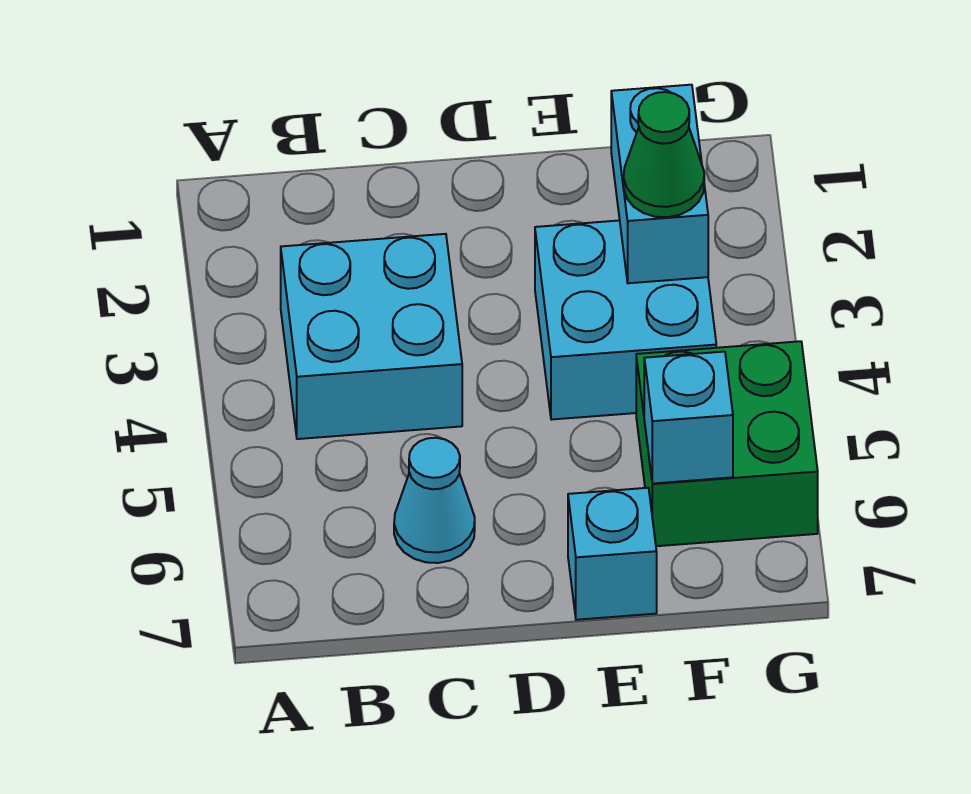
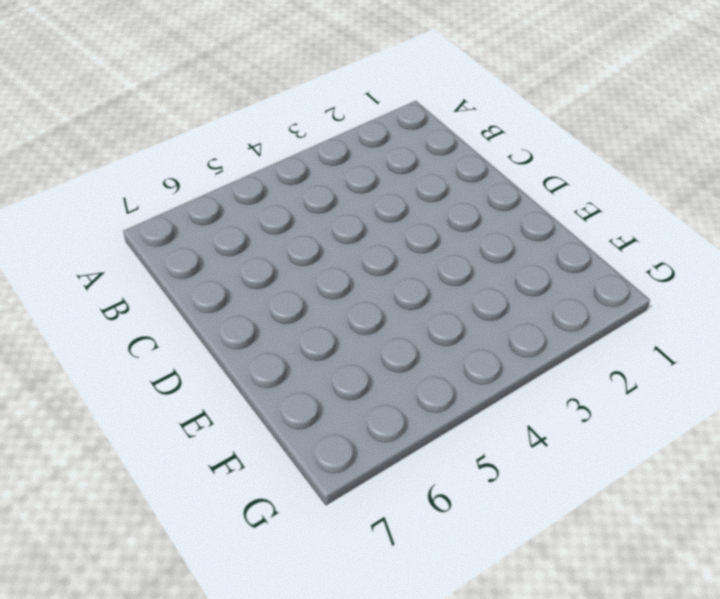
none -> cyan brick B3:C4 level 1
none -> cyan cone C6 level 1

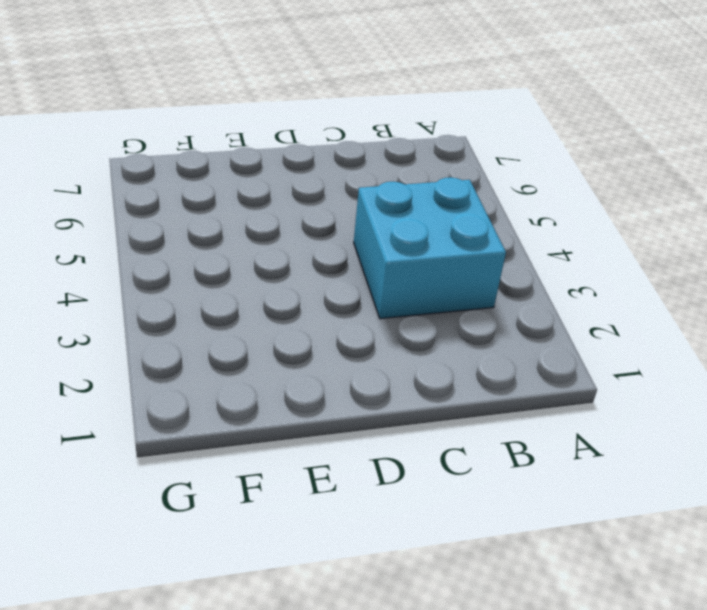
none -> cyan cone C6 level 1
none -> cyan brick E3:F4 level 1

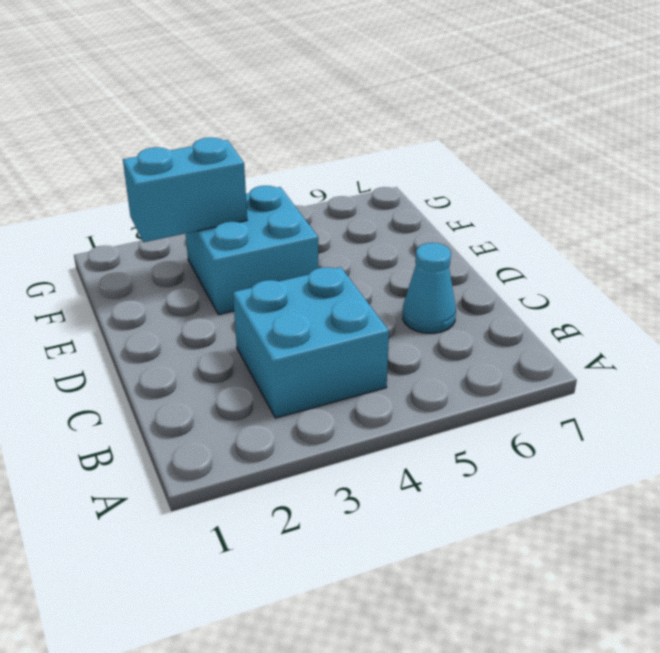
none -> cyan brick E7 level 1
none -> green brick F5:G6 level 1

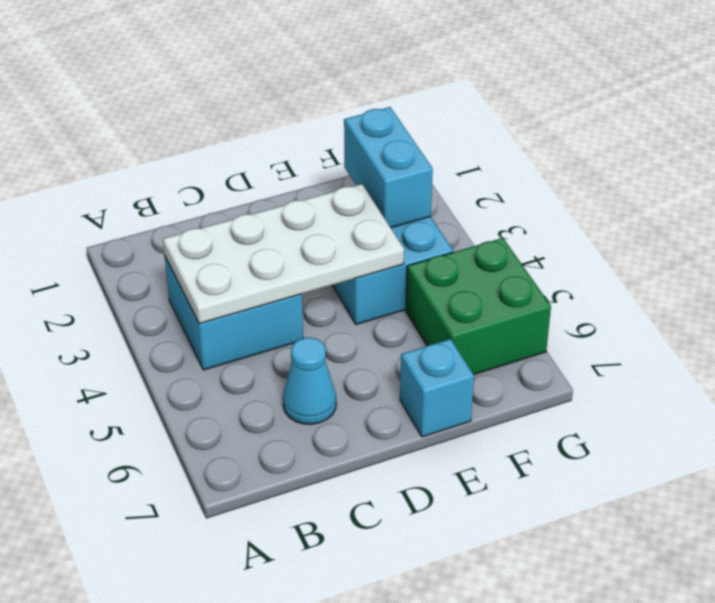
white plate B3:E4 level 2 -> none
none -> cyan brick F6 level 2
none -> green cone F3 level 3

